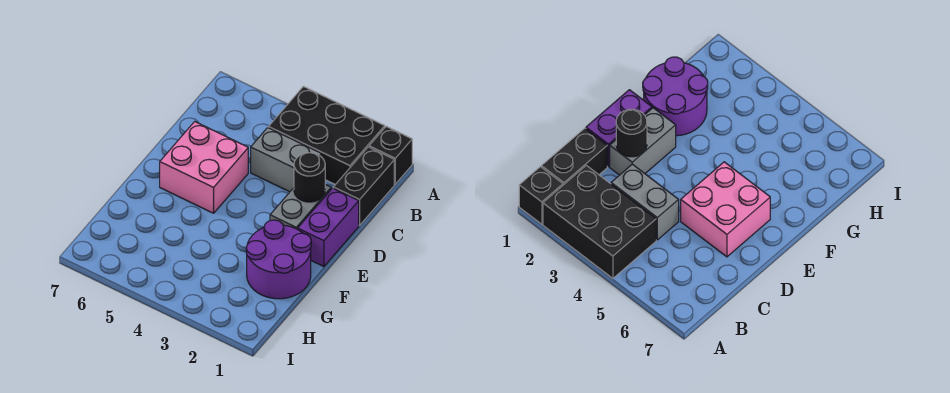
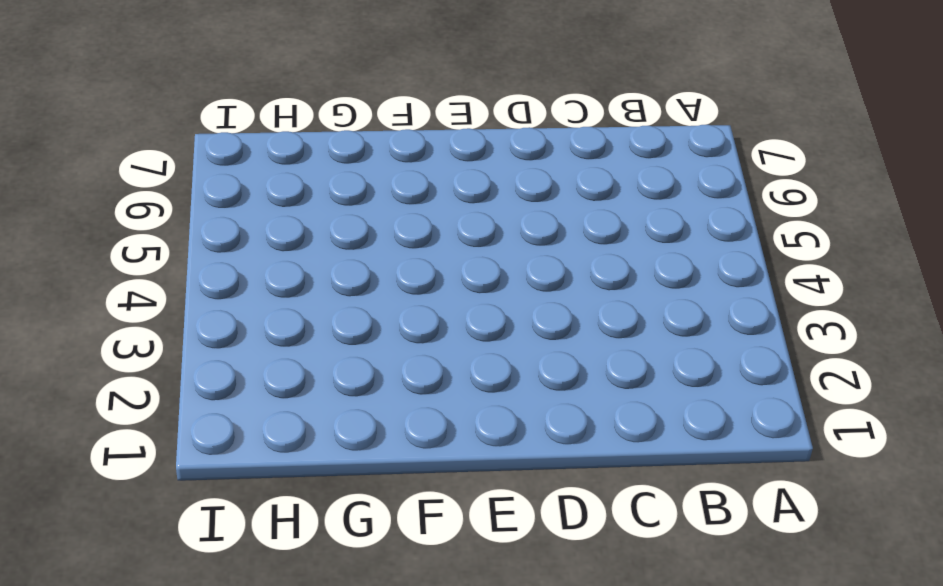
none -> black brick A1 level 1
none -> black brick A2:B4 level 1

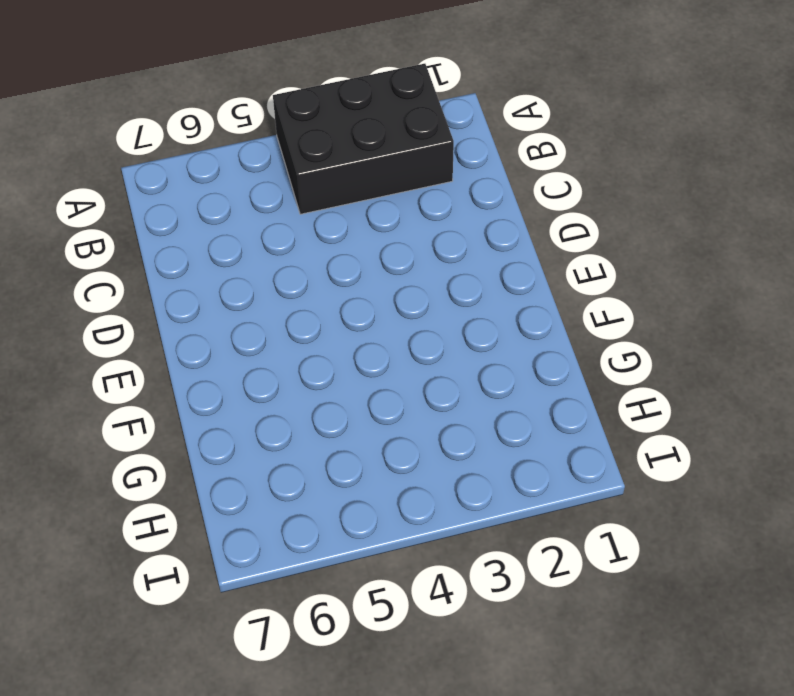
none -> black brick A1 level 1
none -> black brick B1:C1 level 1

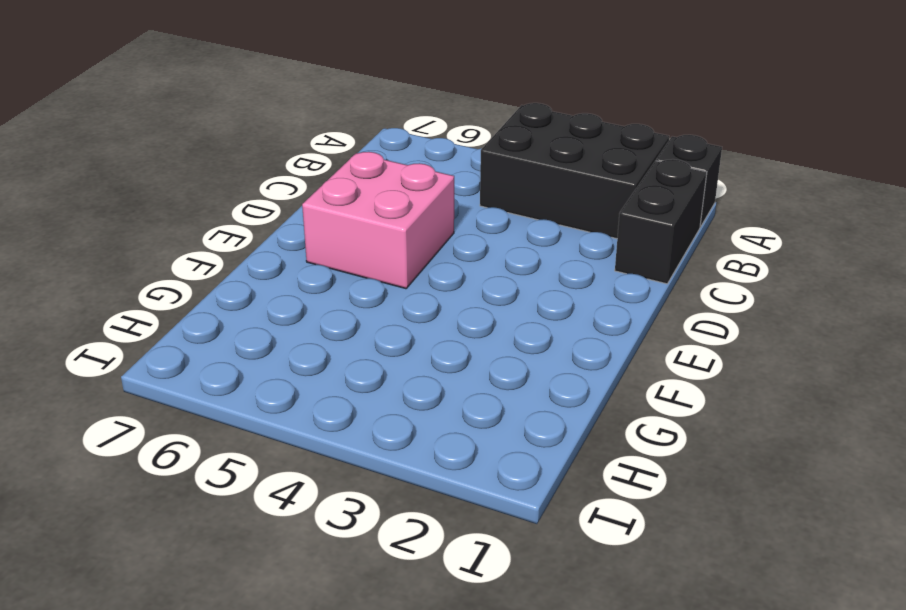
none -> grey brick C3:C4 level 1
none -> purple brick D1:E1 level 1

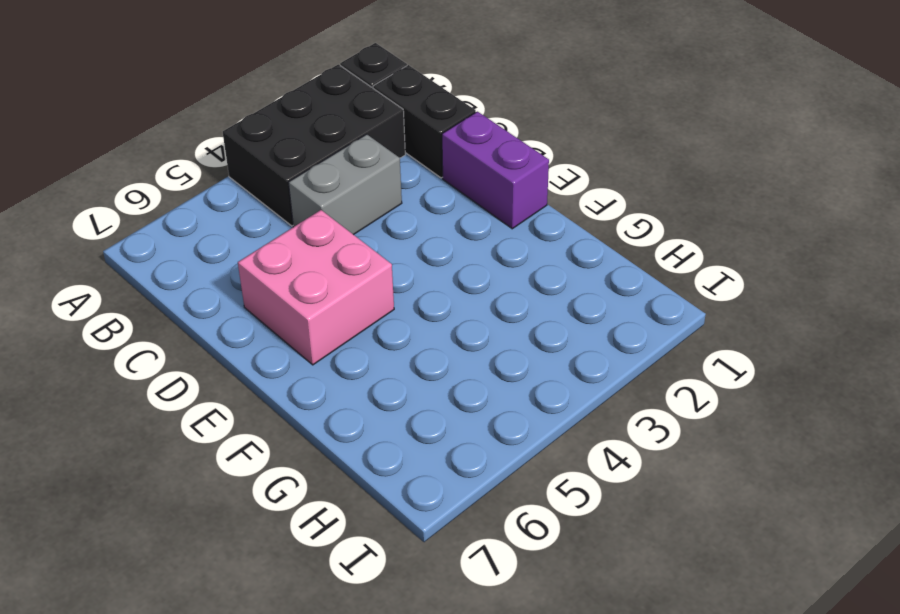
none -> grey brick D2:E2 level 1
none -> purple round brick F1:G2 level 1

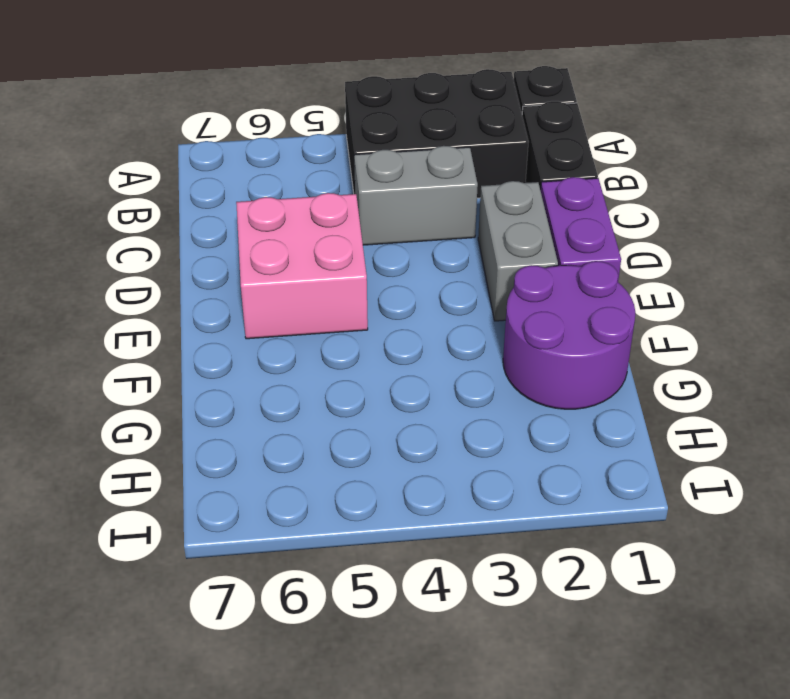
none -> black round brick D2 level 2

